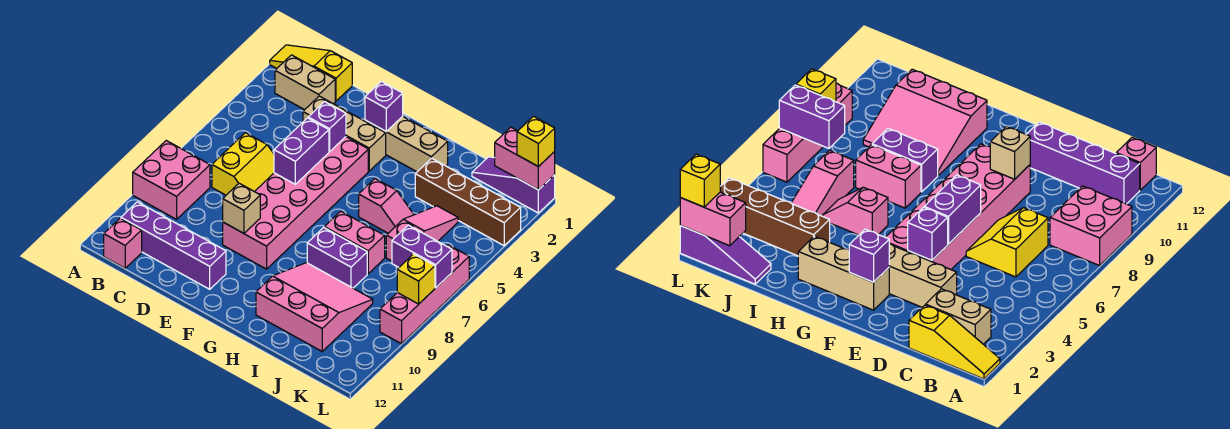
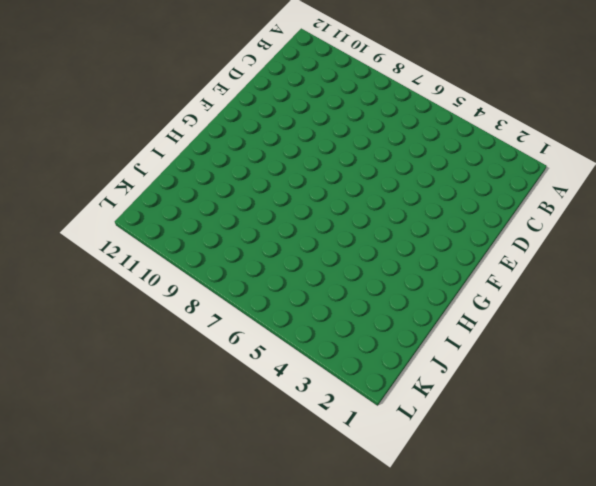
none -> yellow slope A1:C1 level 1 top C
none -> pink brick A8:B9 level 1
none -> tan brick B2:C2 level 1

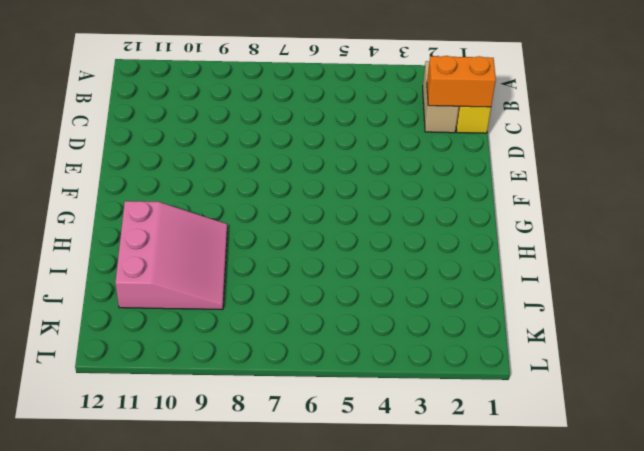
orange brick C1:C2 level 2 -> none
none -> pink brick A8:B9 level 1
none -> purple brick B11:E11 level 1
none -> pink brick B12 level 1

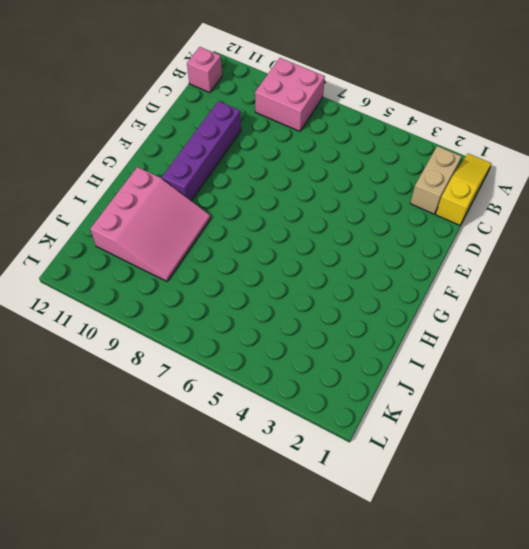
purple brick D10:G10 level 1 -> purple brick B11:E11 level 1
none -> yellow slope C6:D7 level 1 top C
none -> tan brick D3:F3 level 1
none -> pink brick E4:F9 level 1

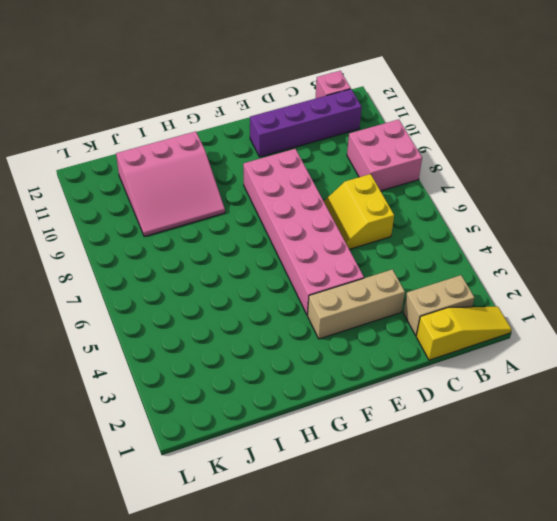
none -> tan brick F2:H2 level 1
none -> pink slope H5:I5 level 1 top H
none -> pink brick H7:I7 level 1

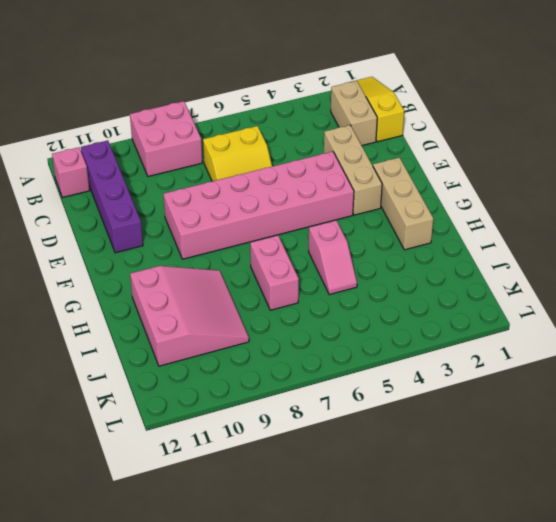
none -> purple brick H8:I8 level 1
none -> brown brick I3:L3 level 1
none -> purple slope J1:L1 level 1 top L

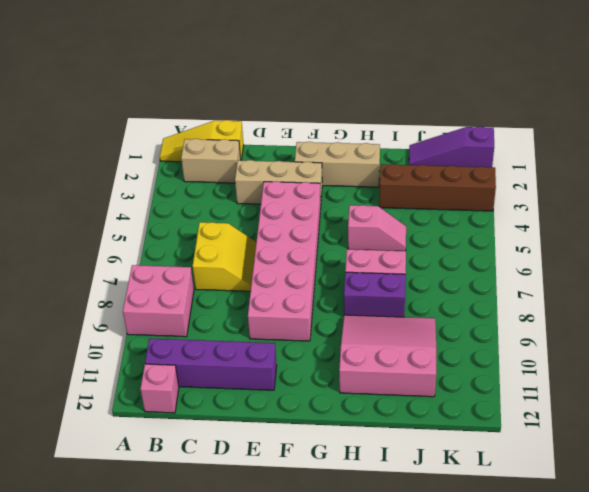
none -> pink slope J4:J6 level 1 top 6
none -> pink brick L6:L9 level 1
none -> purple brick E4 level 2

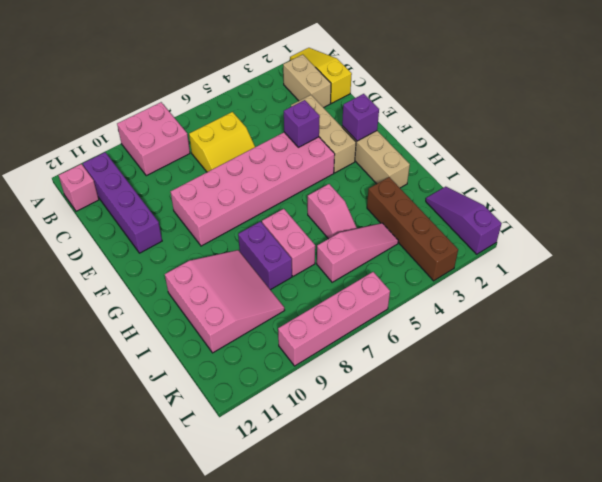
none -> purple brick E5:E6 level 2
none -> tan brick E9 level 2
none -> pink brick K1:L1 level 2

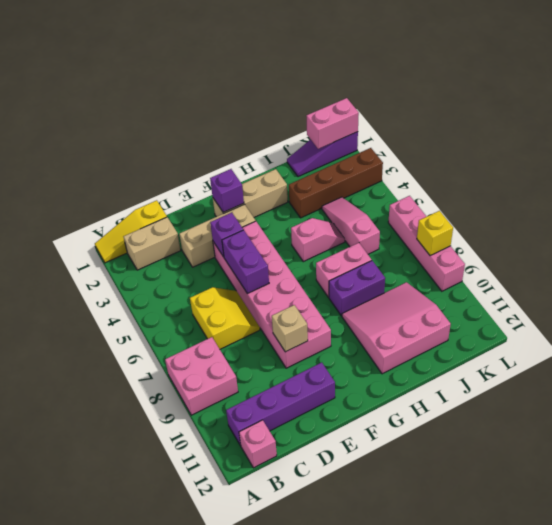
none -> purple brick K7:L7 level 2
none -> yellow brick L1 level 3

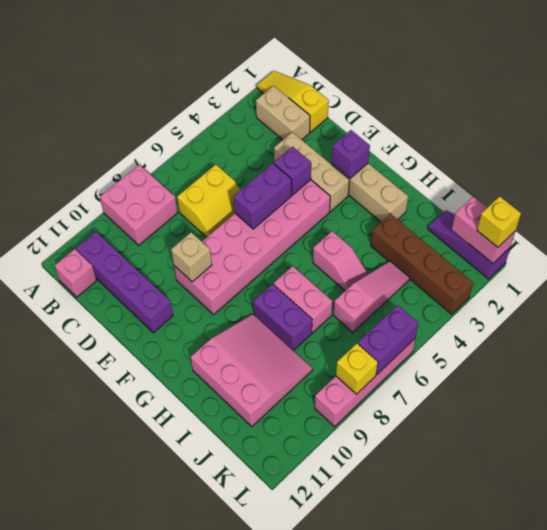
purple brick L6:L7 level 2 -> purple brick K7:L7 level 2

